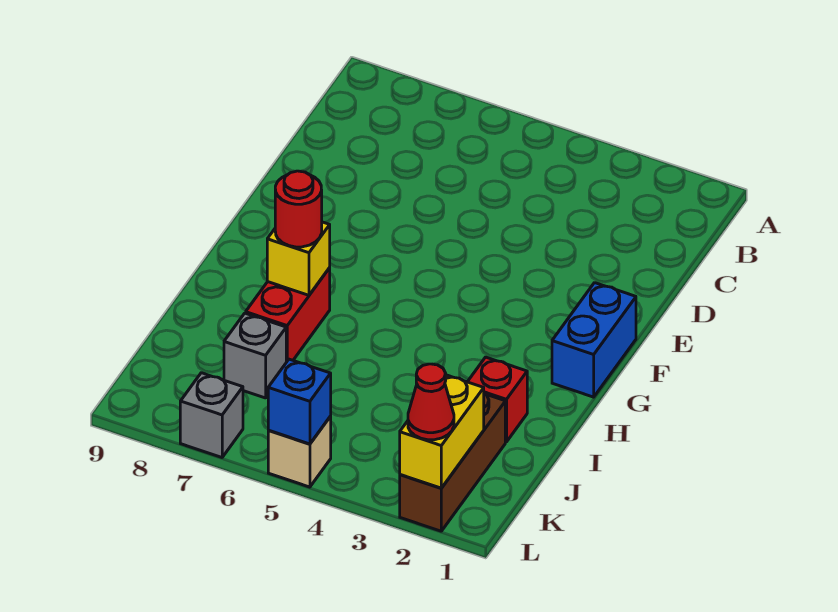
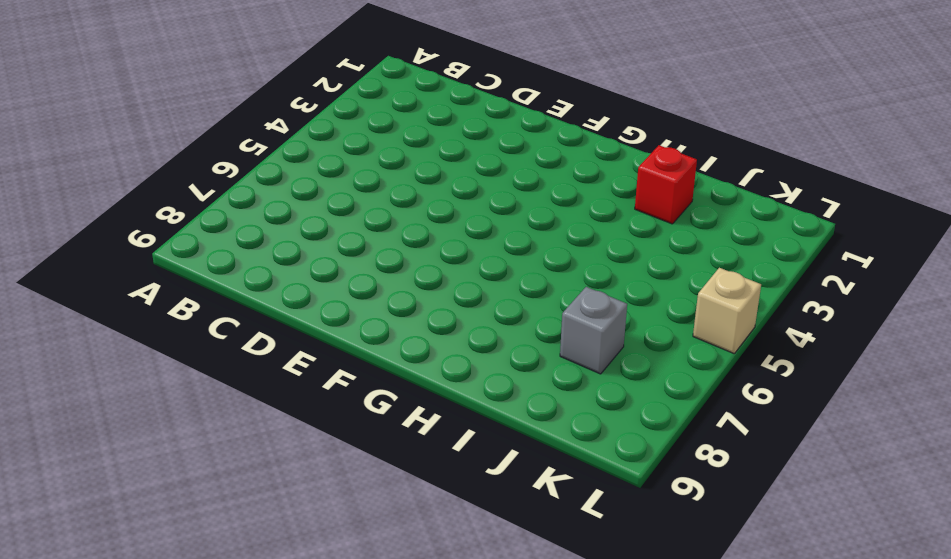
none -> blue brick F1:G1 level 1
none -> red brick H7:I7 level 1
none -> brown brick J2:L2 level 1

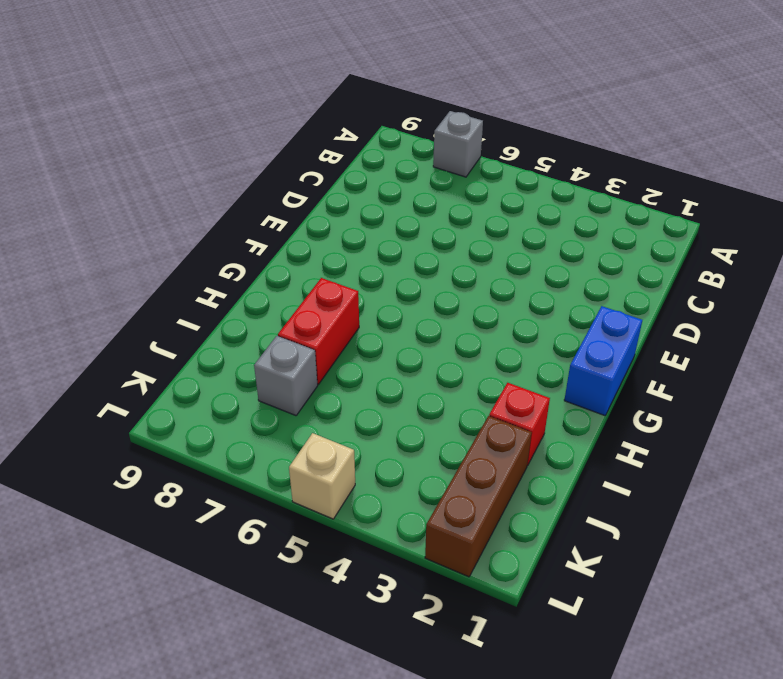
grey brick A7 level 1 -> grey brick L7 level 1
none -> yellow brick H7 level 2
none -> yellow brick K2:L2 level 2
none -> blue brick L5 level 2

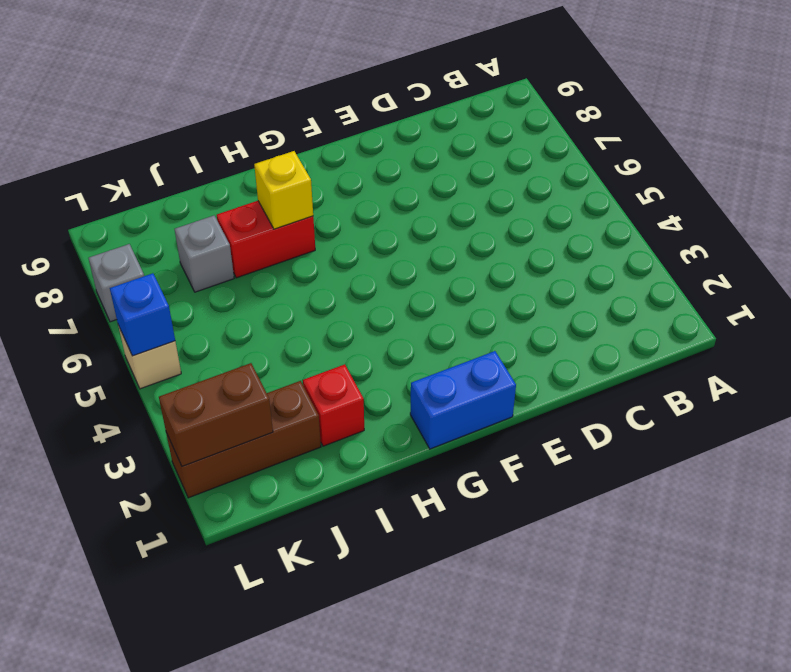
brown brick K2:L2 level 2 -> yellow brick K2:L2 level 2
none -> red round brick H7 level 3
none -> red cone L2 level 3

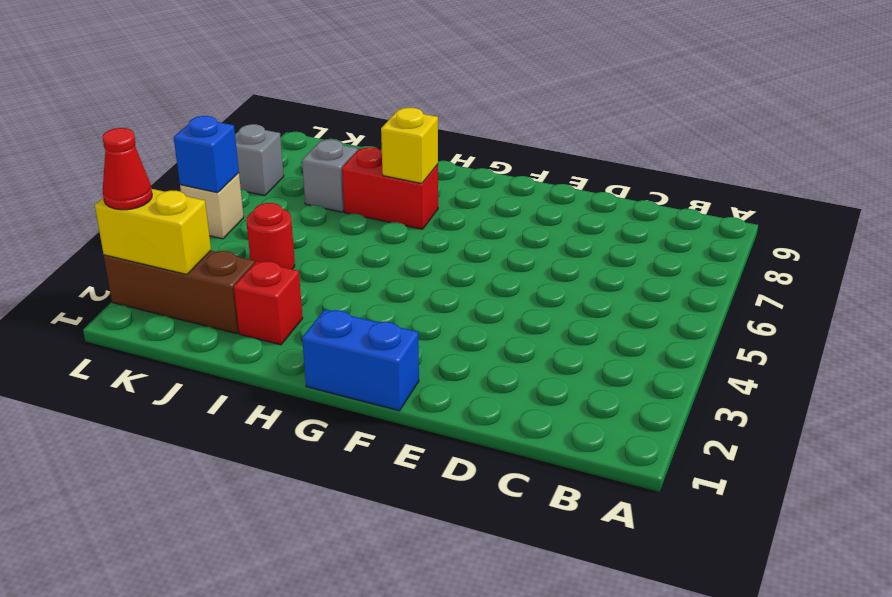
red round brick J4 level 1 -> red round brick H7 level 3

